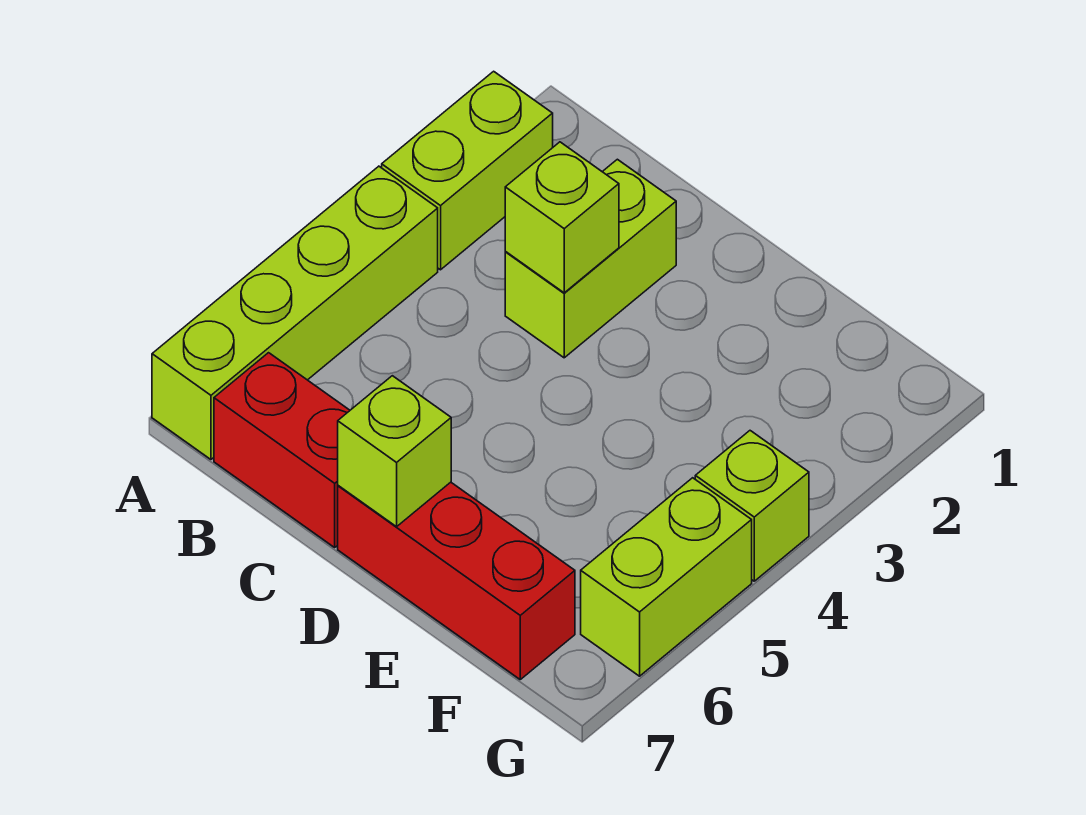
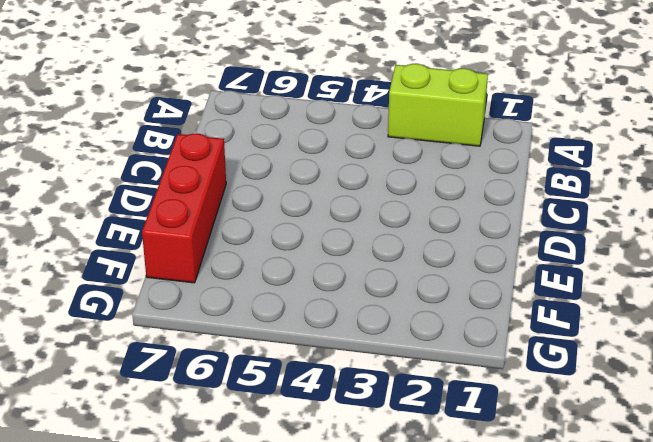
none -> lime brick A4:A7 level 1
none -> red brick B7:C7 level 1

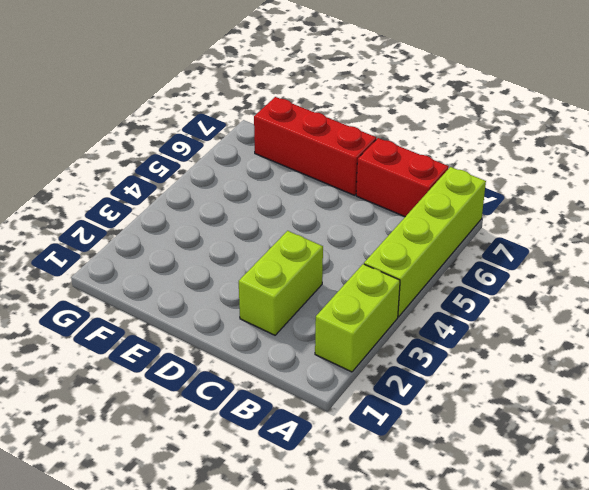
none -> lime brick G4 level 1
none -> lime brick G5:G6 level 1

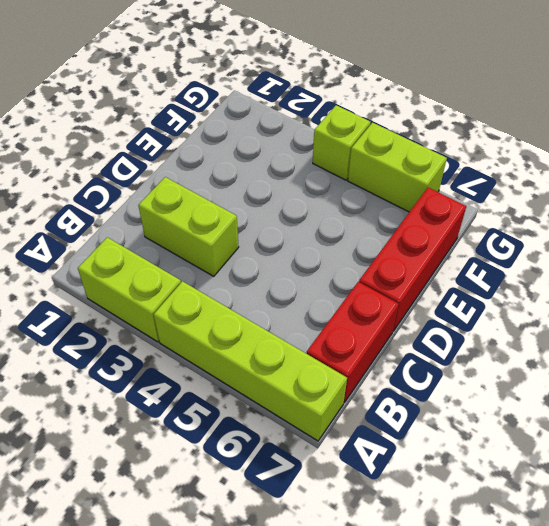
none -> lime brick C3 level 2
none -> lime brick D7 level 2

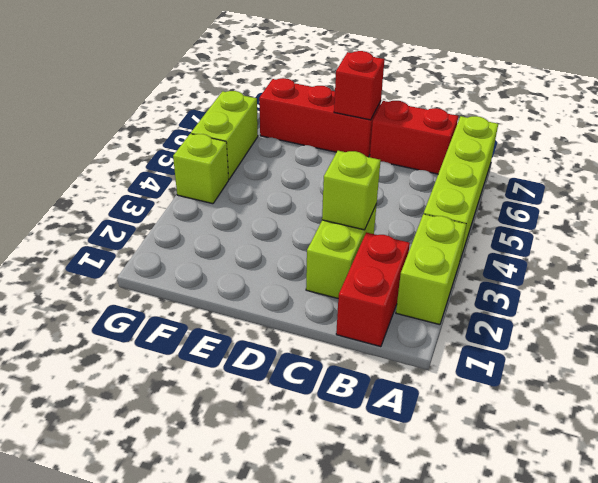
red brick B1:B2 level 1 -> none
red brick D7 level 2 -> lime brick D7 level 2

